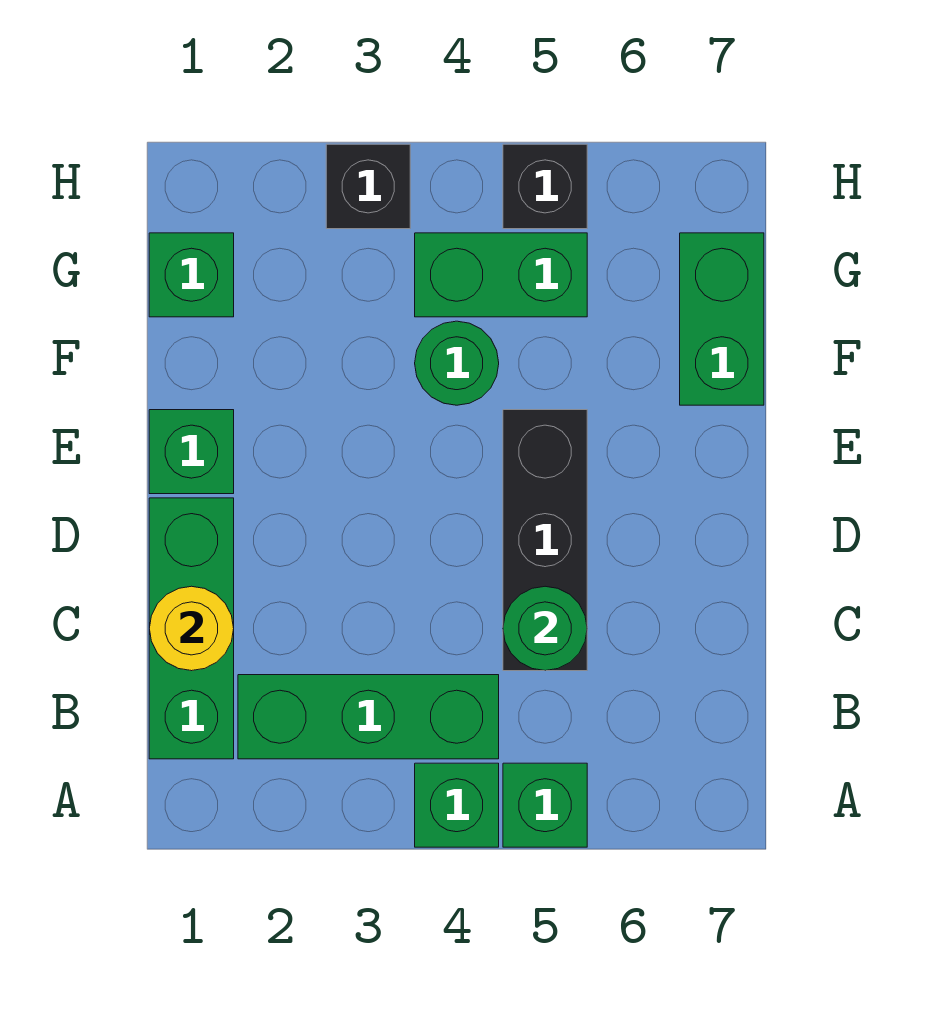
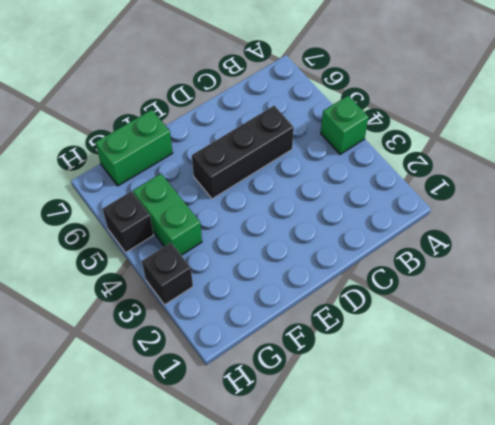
none -> green brick A5 level 1
none -> green brick B1:D1 level 1
none -> green brick B2:B4 level 1

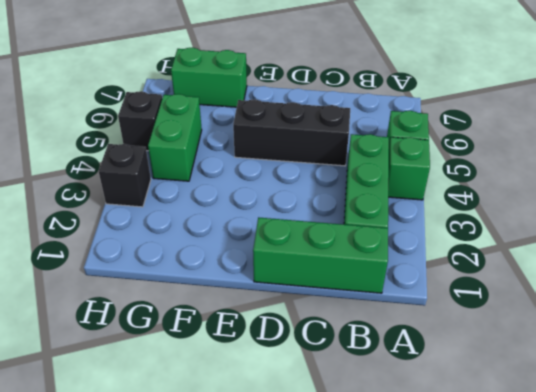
none -> green brick E1 level 1
none -> green round brick F4 level 1
none -> green brick G1 level 1

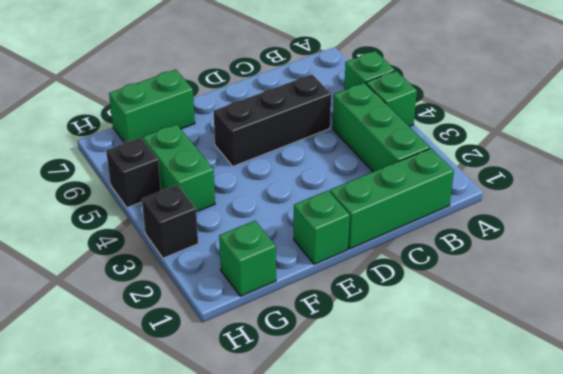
none -> green round brick F4 level 1
none -> yellow round brick C1 level 2
none -> green round brick C5 level 2

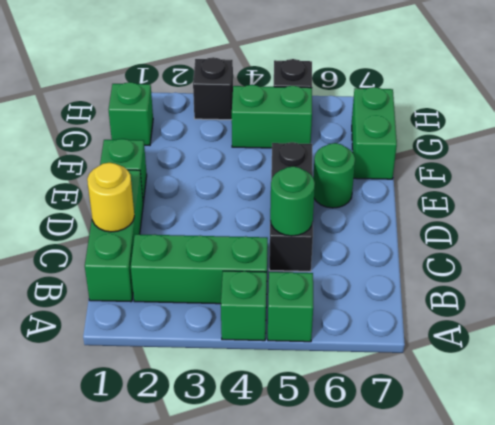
green round brick E6 level 1 -> green round brick F4 level 1

